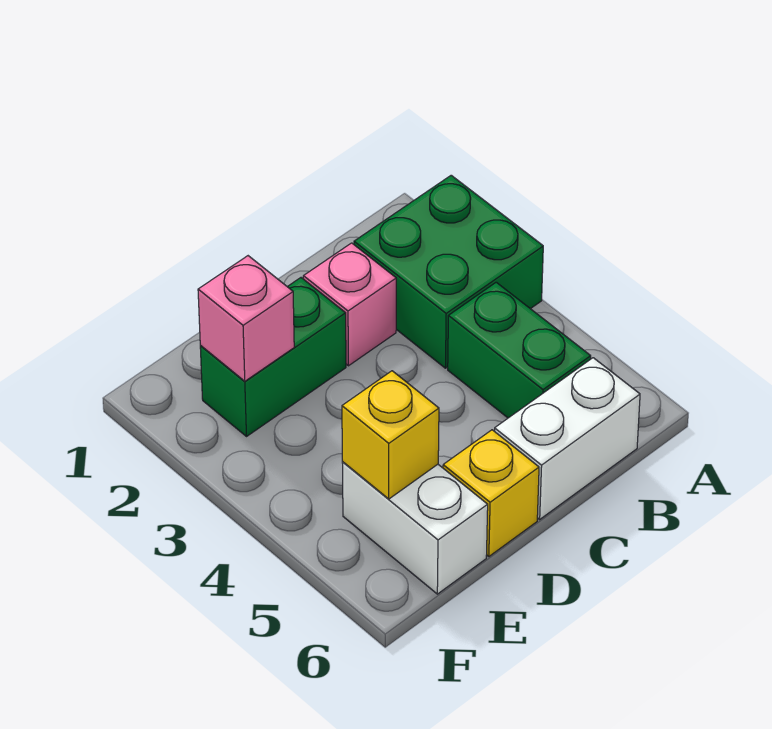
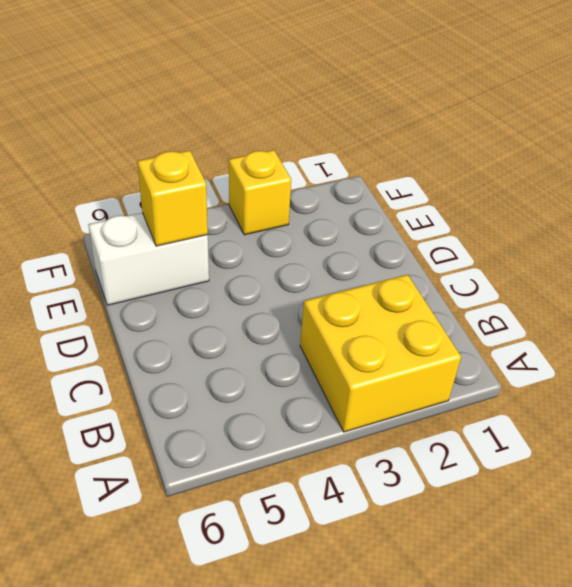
yellow brick A2:B3 level 1 -> green brick A2:B3 level 1
yellow brick F3 level 1 -> yellow brick D6 level 1
none -> green brick B4:B5 level 1
none -> white brick B6:C6 level 1

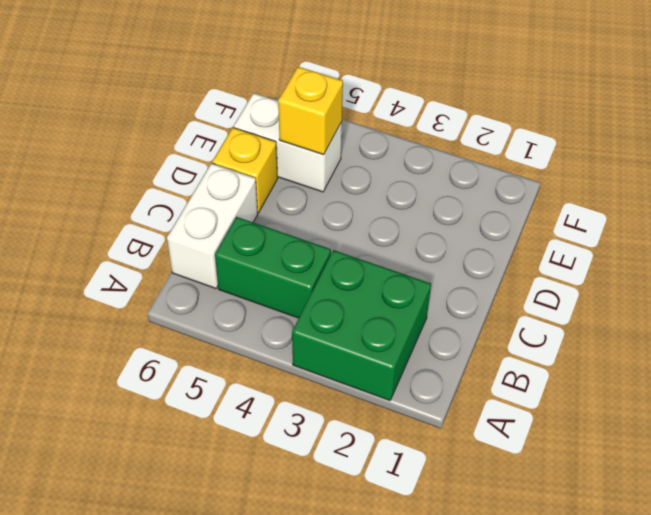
none -> pink brick C2 level 1
none -> green brick D2:E2 level 1

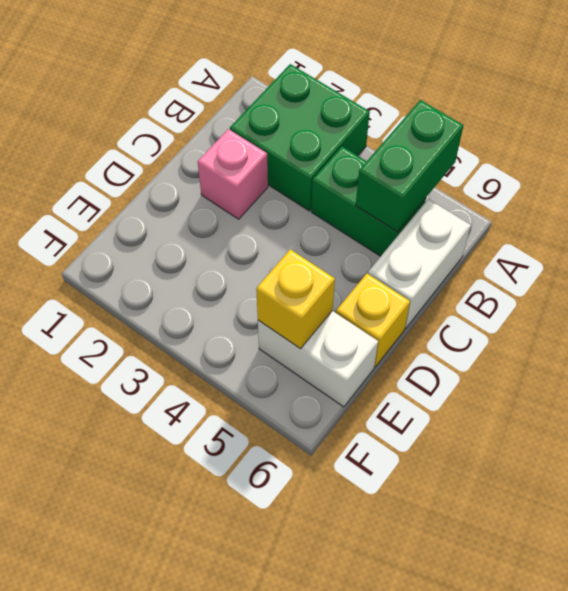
green brick A5:B5 level 2 -> green brick D2:E2 level 1
none -> pink brick E2 level 2

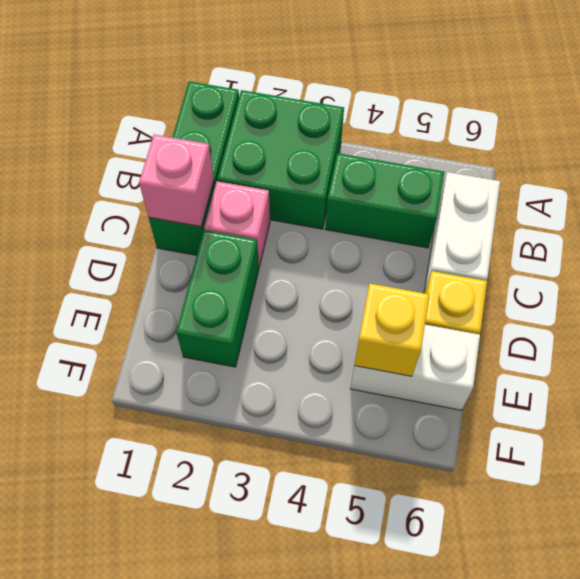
green brick A1:C1 level 1 -> none
pink brick C1 level 2 -> pink brick E2 level 2

